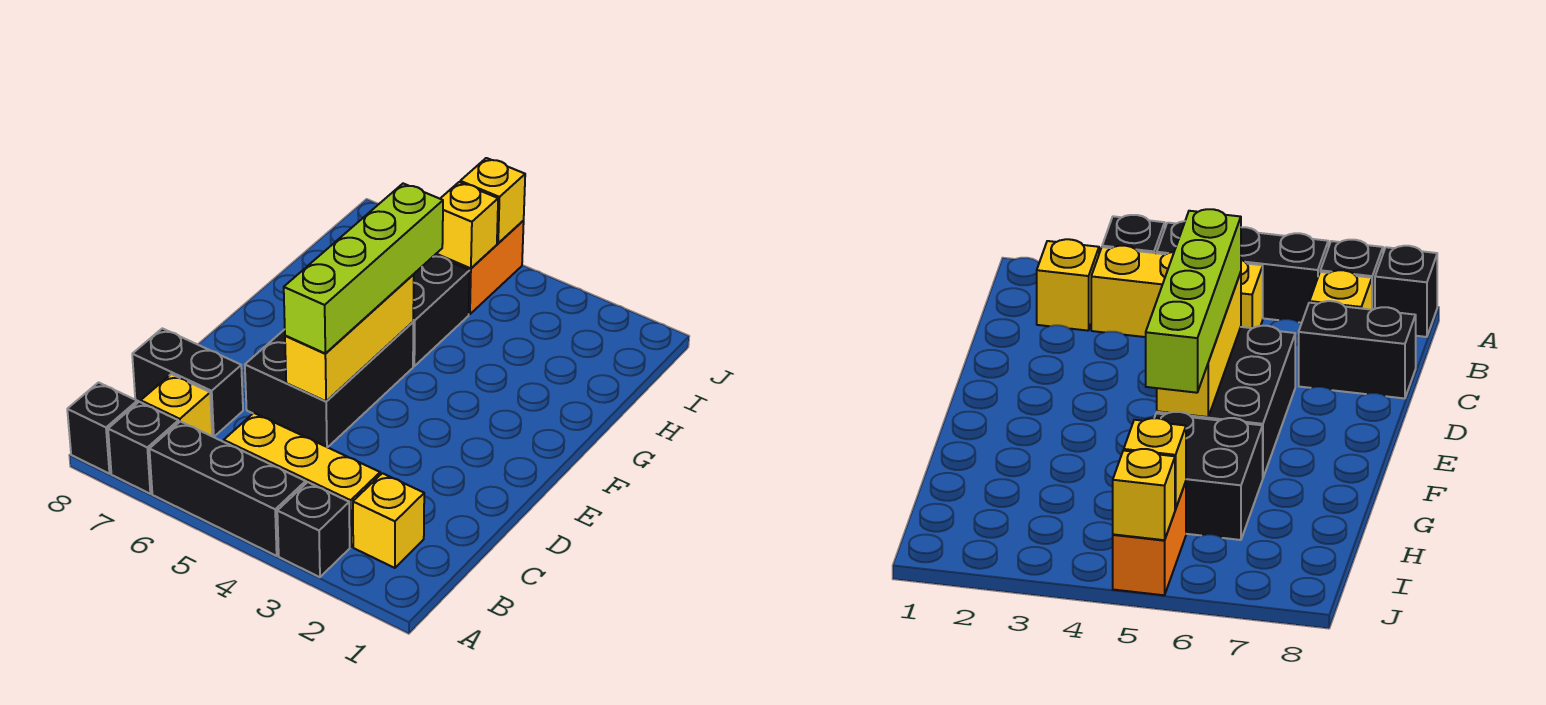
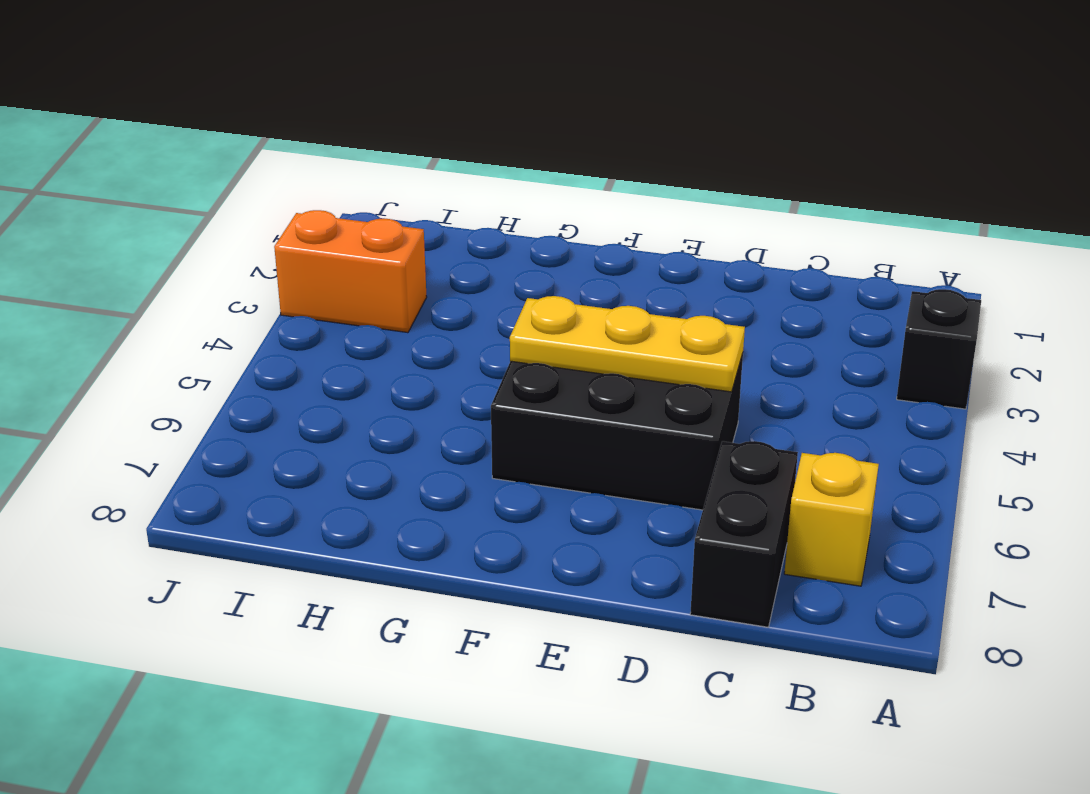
yellow plate D5:F5 level 2 -> yellow brick D5:F5 level 2
orange brick I3:J3 level 1 -> orange brick I5:J5 level 1
none -> black brick A4:A6 level 1
none -> black brick A7 level 1
none -> black brick A8 level 1

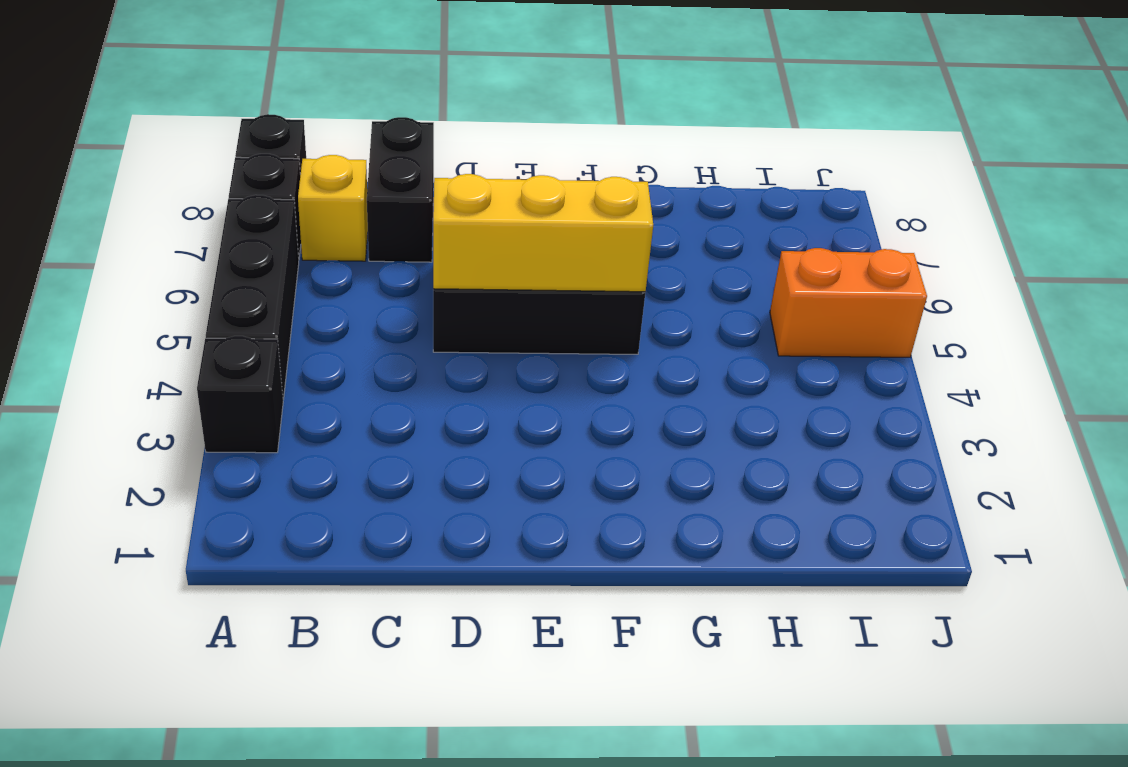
none -> yellow brick B2 level 1
none -> yellow brick B3:B5 level 1
none -> black brick G5:H6 level 1

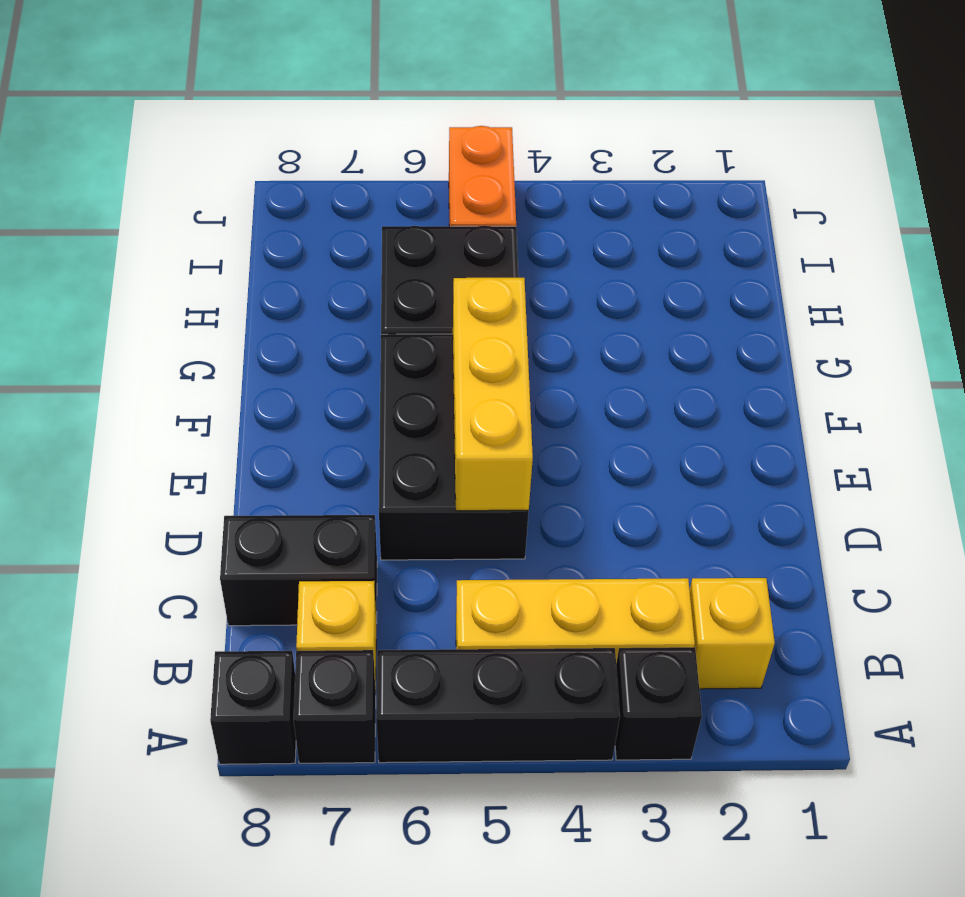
none -> yellow brick I5 level 2
none -> yellow brick J5 level 2
none -> lime brick D5:G5 level 3

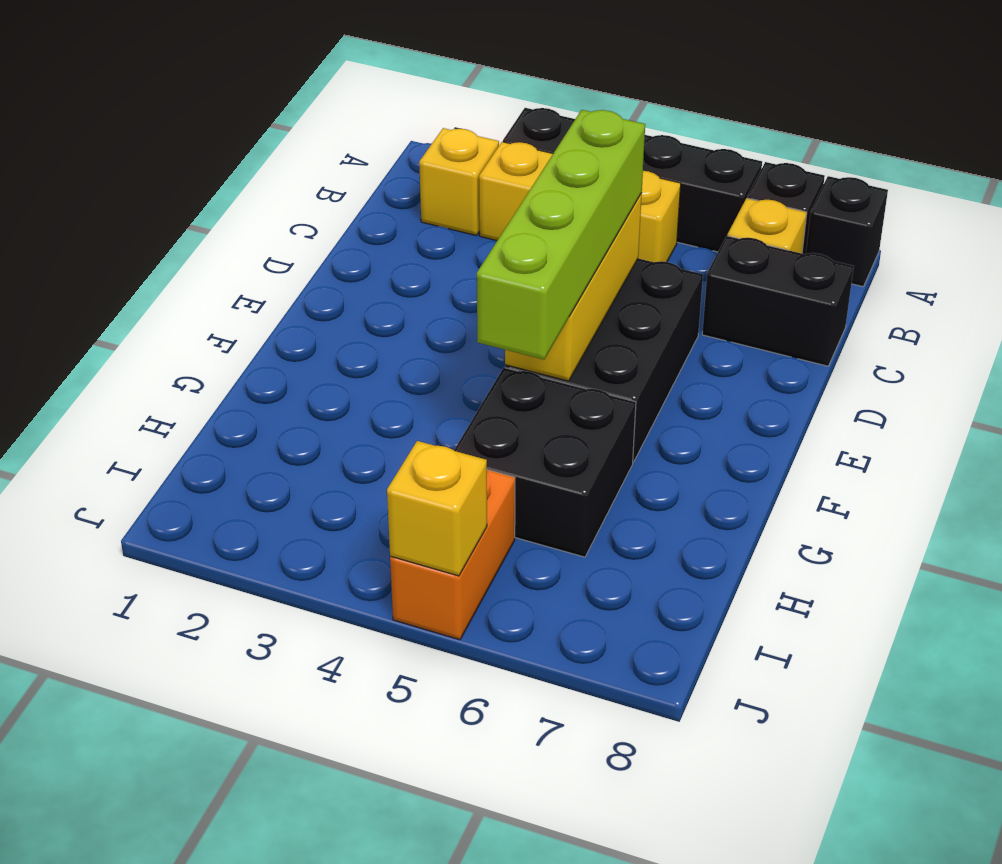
none -> yellow brick I5 level 2

